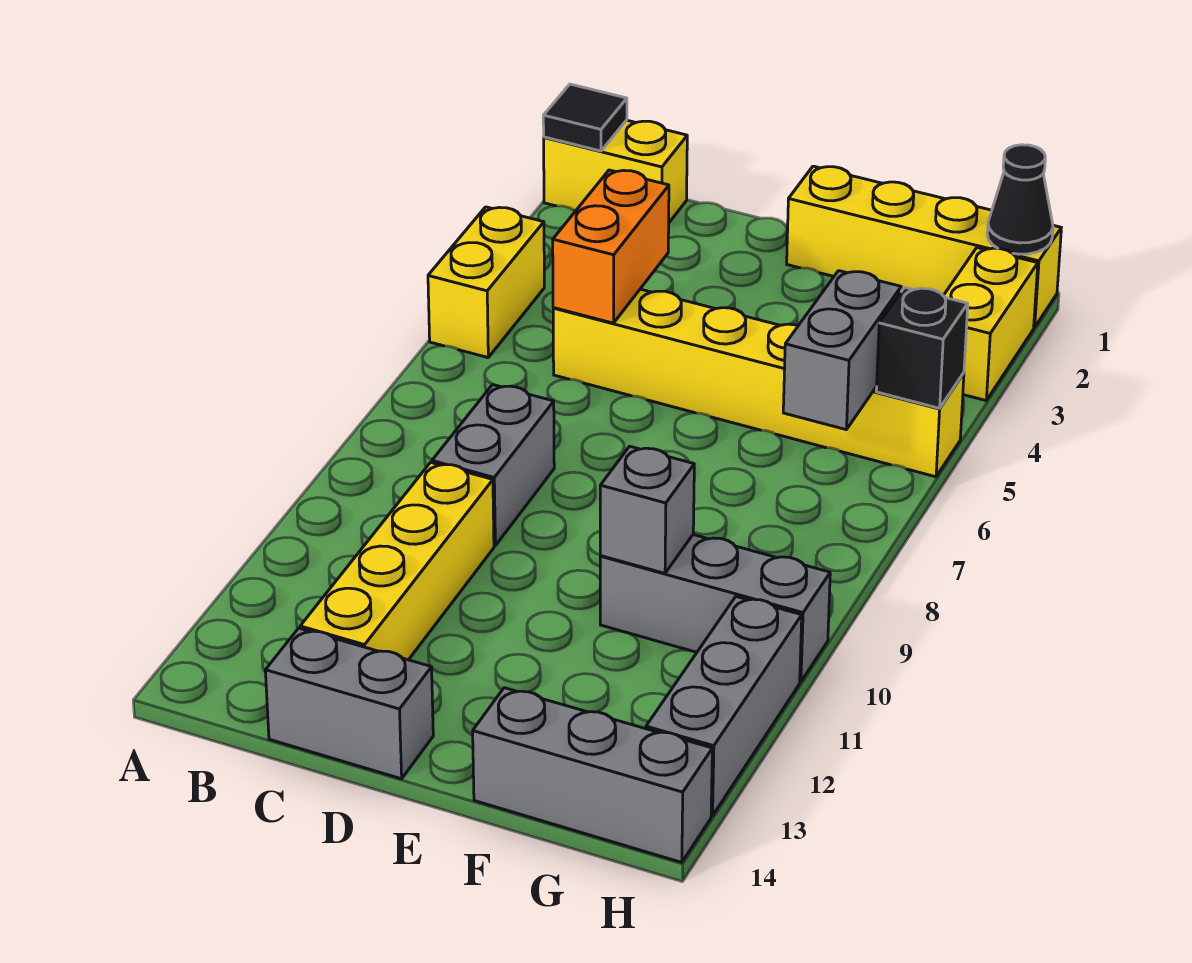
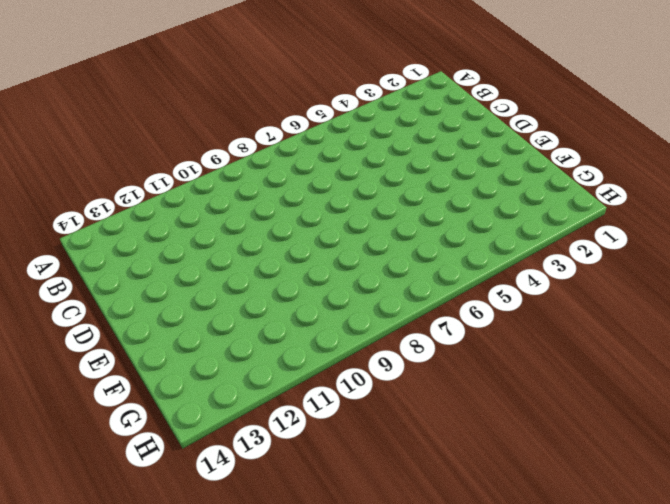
none -> yellow brick A1:B1 level 1
none -> yellow brick A4:A5 level 1
none -> yellow brick C5:H5 level 1

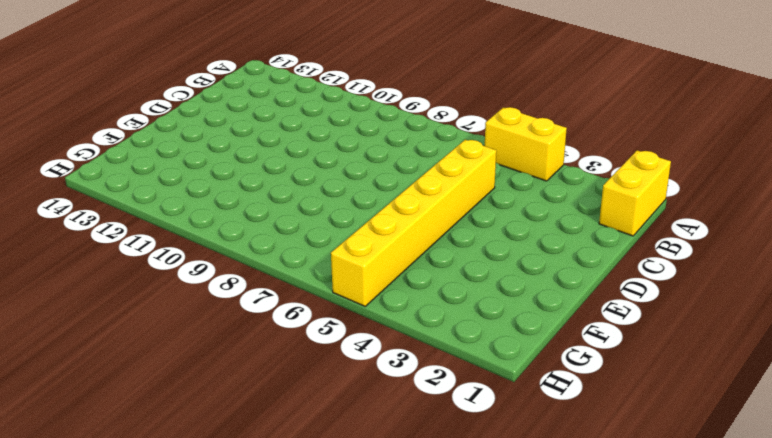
none -> grey brick C8:C9 level 1
none -> yellow brick C10:C13 level 1
none -> grey brick C14:D14 level 1

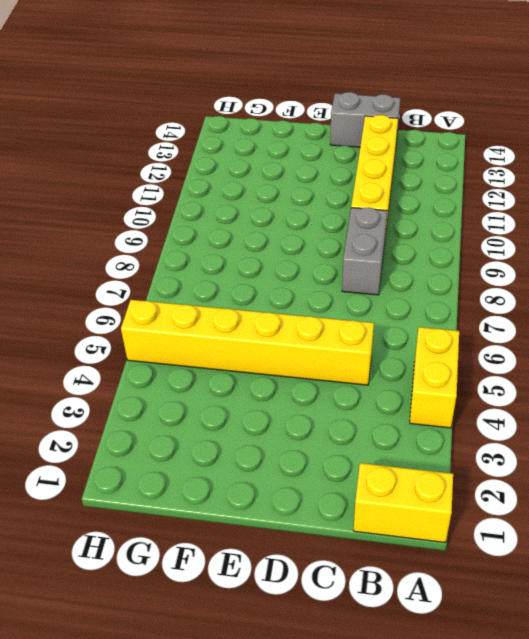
none -> yellow brick E1:H1 level 1
none -> grey brick F10:H10 level 1
none -> grey brick F14:H14 level 1

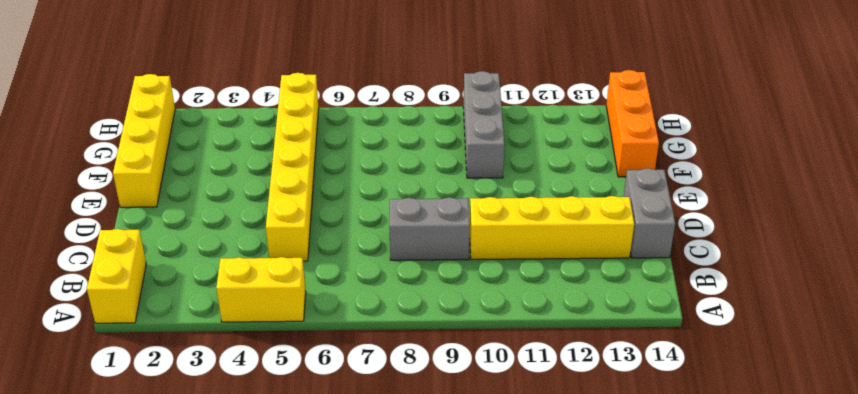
orange brick F14:H14 level 1 -> grey brick F14:H14 level 1
none -> yellow brick H2:H3 level 1
none -> grey brick H11:H13 level 1
none -> black tile A1 level 2

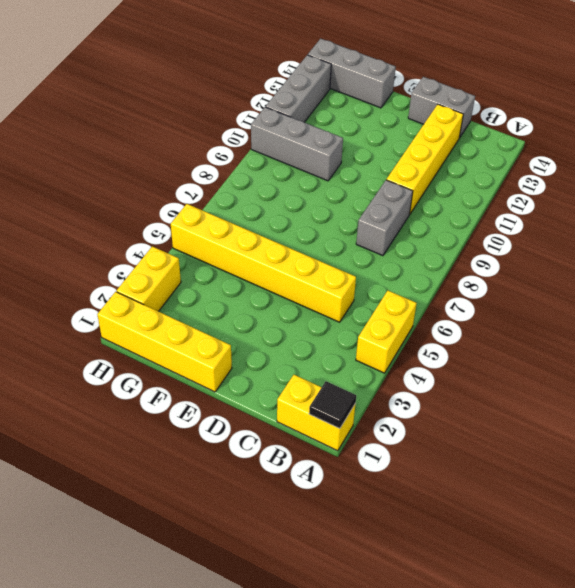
none -> orange brick C4:C5 level 2
none -> grey brick F10 level 2
none -> grey brick G5:G6 level 2

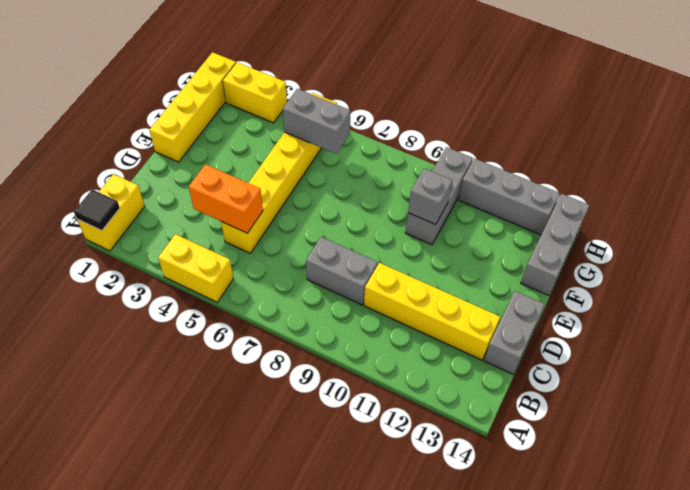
none -> black cone H1 level 2
none -> black brick H5 level 2

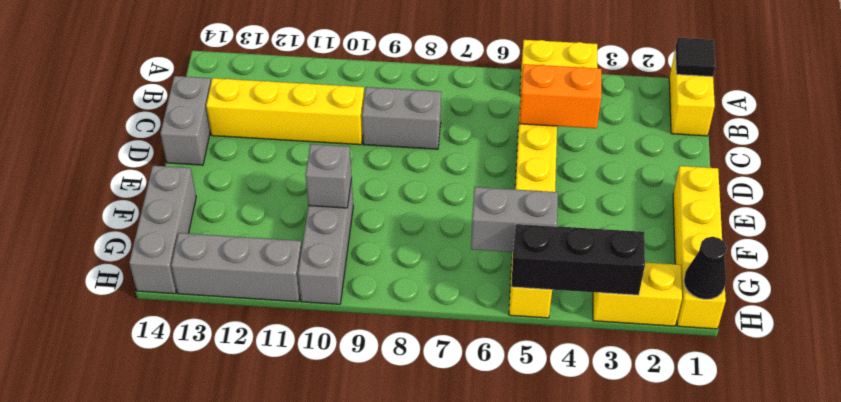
black brick H3:H5 level 2 -> black brick H5 level 2

